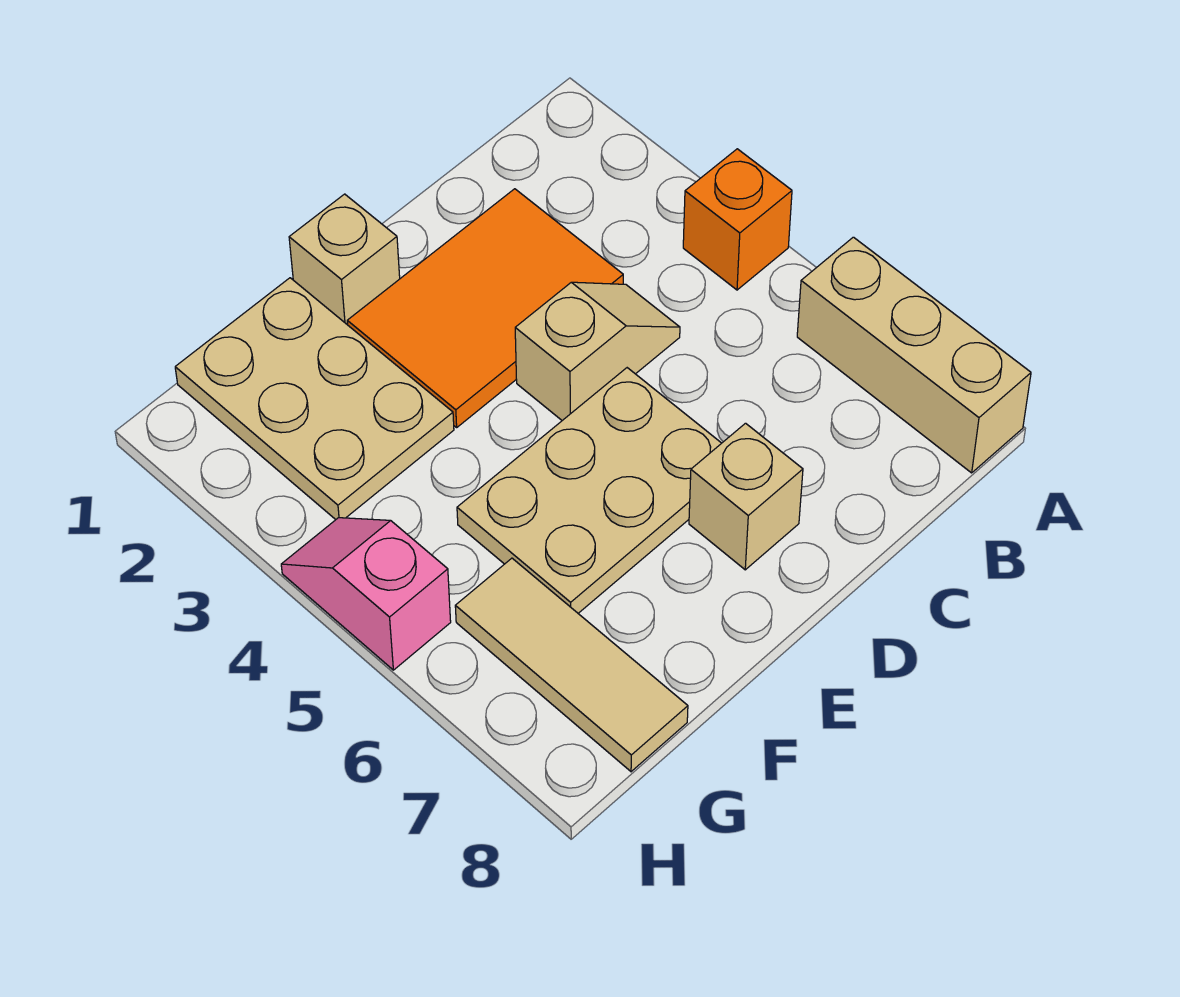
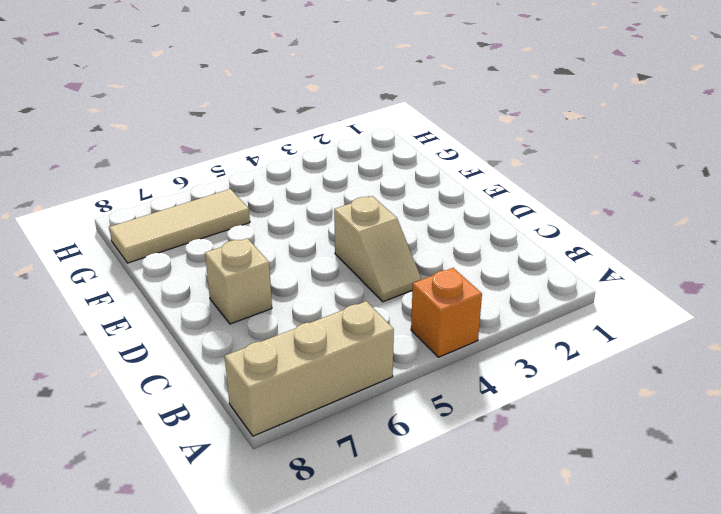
none -> orange tile C2:E3 level 1
none -> tan plate D5:F6 level 1

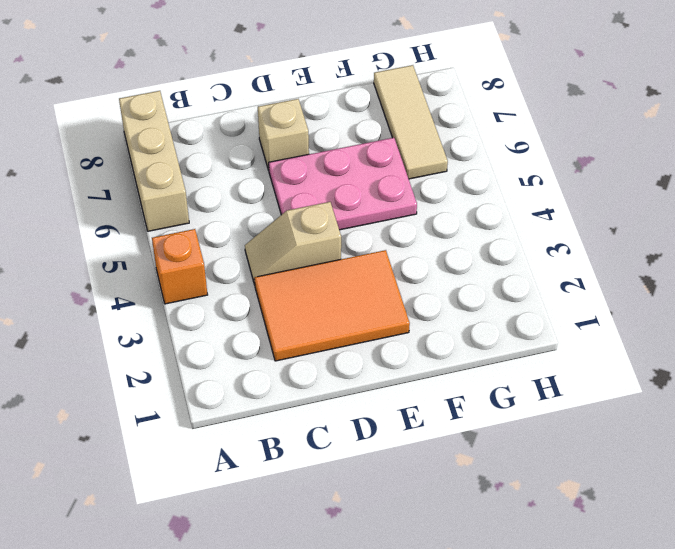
pink plate D5:F6 level 1 -> tan plate D5:F6 level 1
none -> tan brick E1 level 1
none -> tan plate F1:G3 level 1

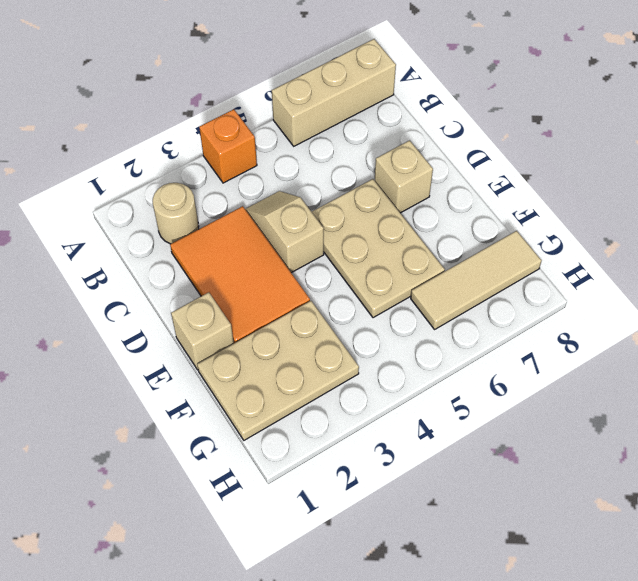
tan round brick B2 level 1 -> none
none -> pink slope H4:H5 level 1 top 5

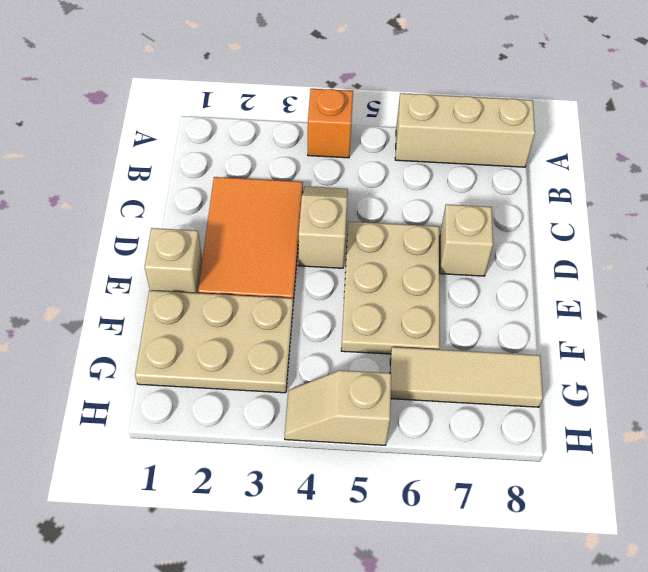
tan slope H4:H5 level 1 top 5 -> pink slope H4:H5 level 1 top 5

